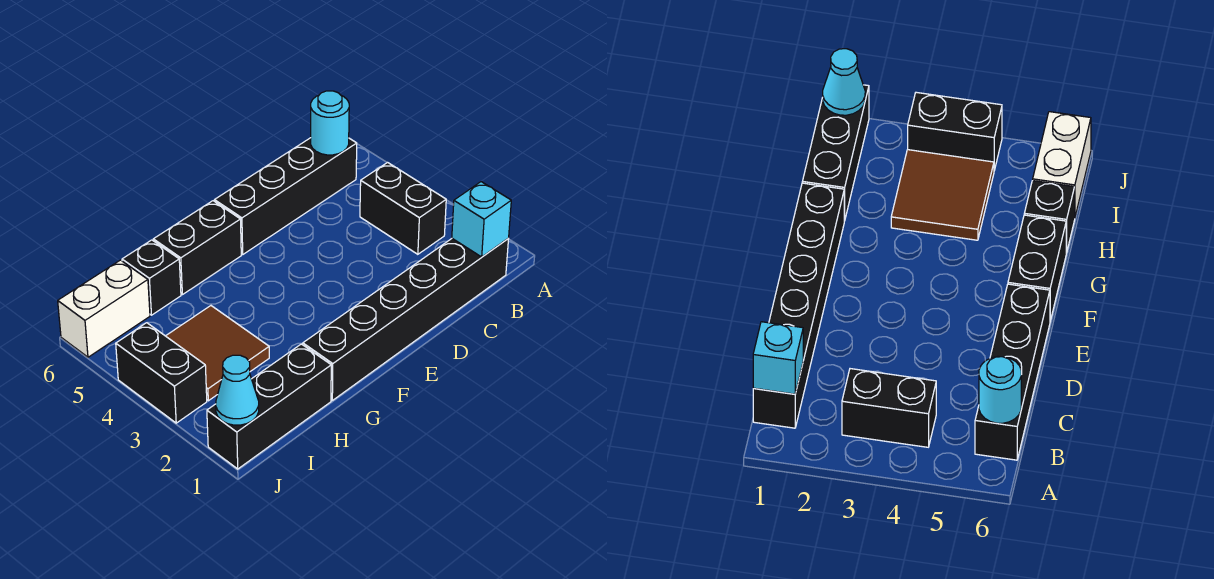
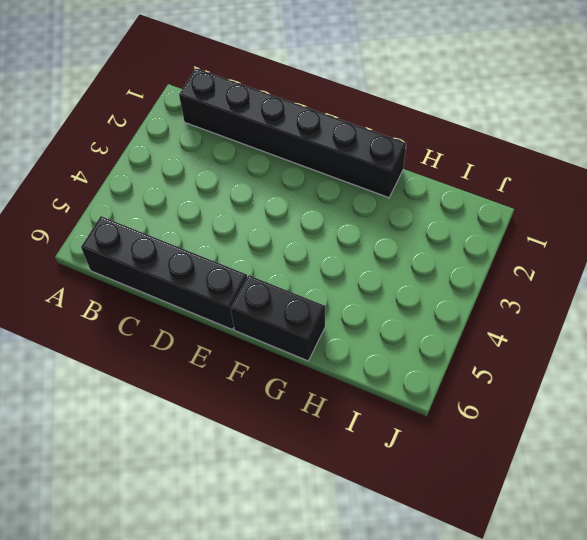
none -> black brick B3:B4 level 1
none -> black brick H1:J1 level 1
none -> brown tile H3:I4 level 1

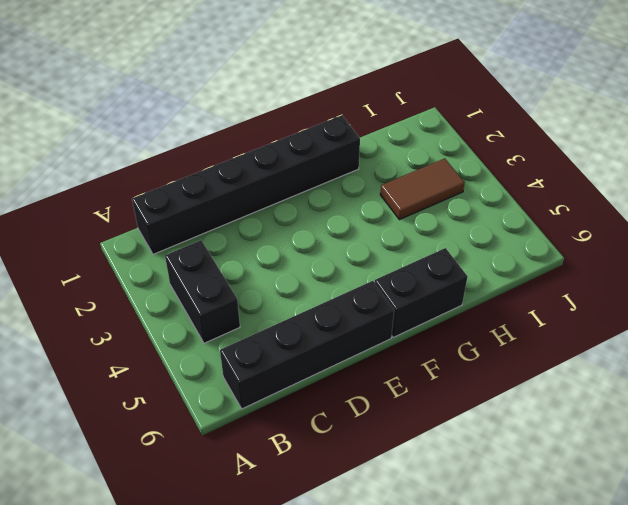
brown tile H3:I3 level 1 -> brown tile H3:I4 level 1
none -> black brick H1:J1 level 1
none -> black brick H6 level 1
none -> white brick I6:J6 level 1

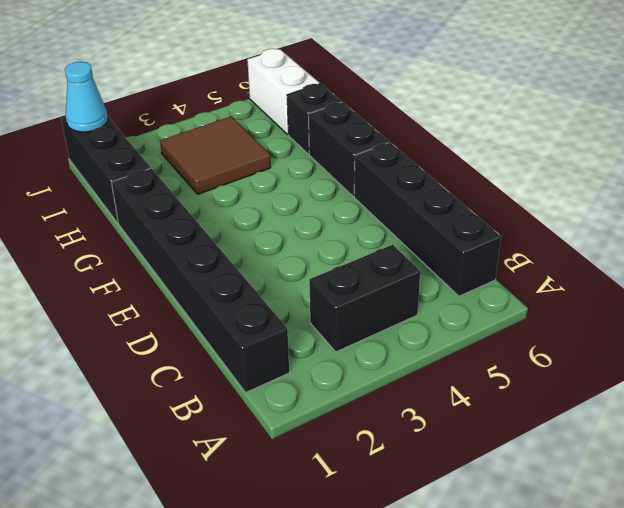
none -> black brick J3:J4 level 1
none -> cyan brick B1 level 2
none -> cyan round brick B6 level 2

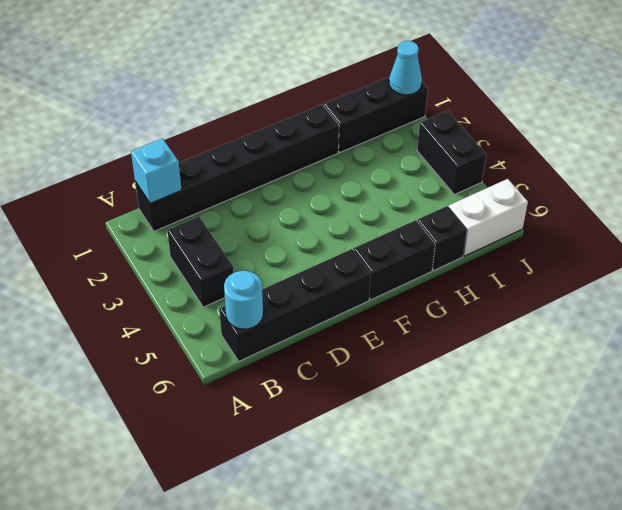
none -> brown tile H3:I4 level 1

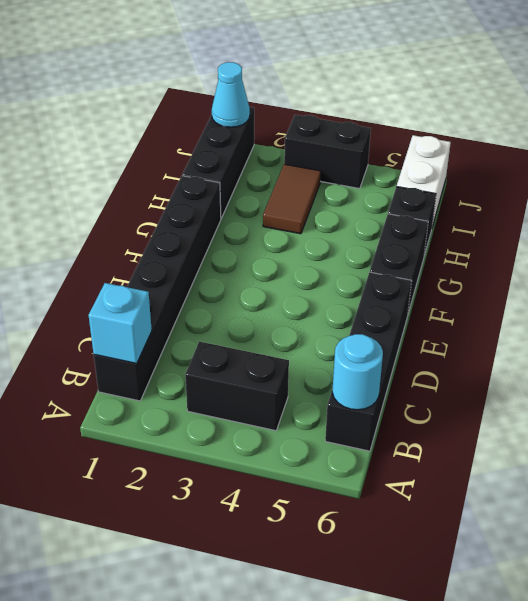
brown tile H3:I3 level 1 -> brown tile H3:I4 level 1

